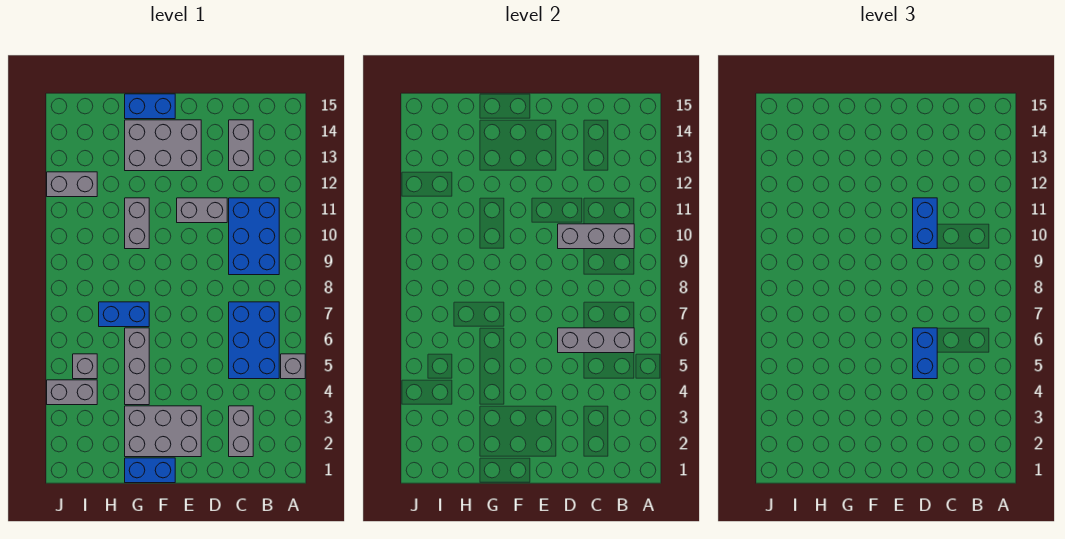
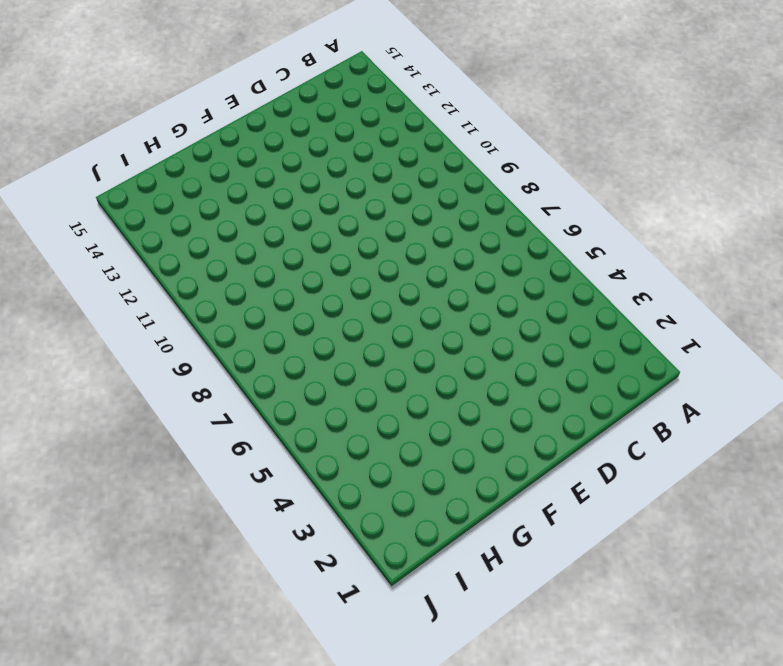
none -> grey brick A5 level 1
none -> blue brick B5:C7 level 1
none -> blue brick B9:C11 level 1

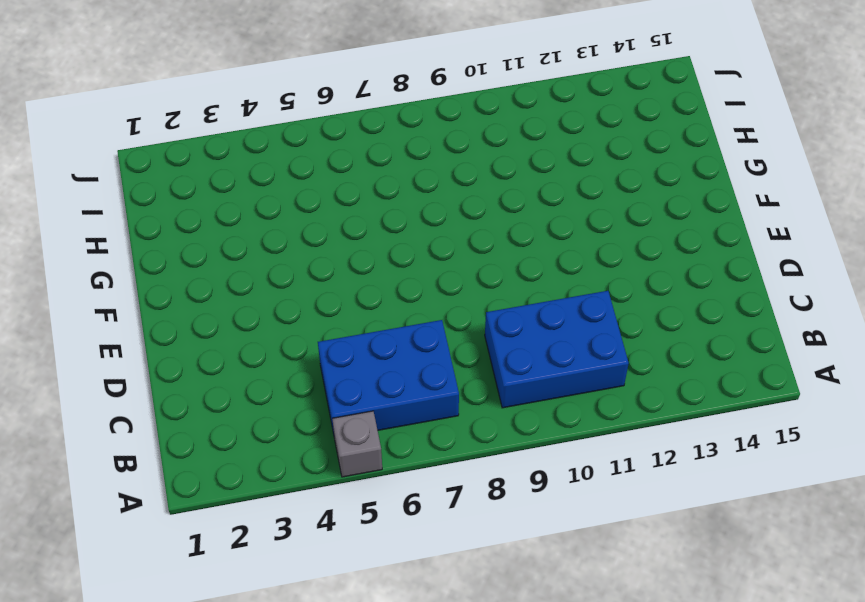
none -> grey brick C2:C3 level 1
none -> grey brick C13:C14 level 1
none -> grey brick D11:E11 level 1

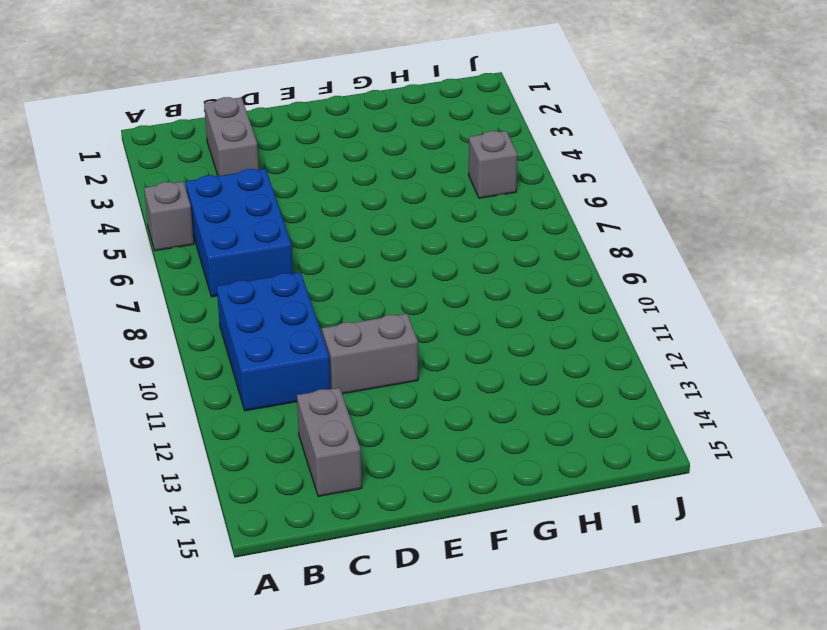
none -> grey brick E2:G3 level 1
none -> grey brick E13:G14 level 1
none -> blue brick F1:G1 level 1

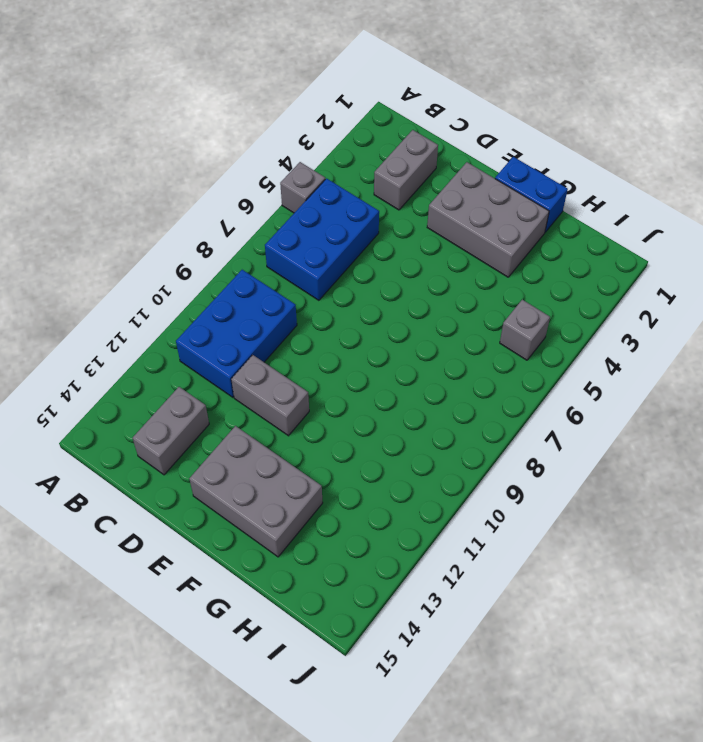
none -> blue brick F15:G15 level 1
none -> grey brick G4:G6 level 1
none -> blue brick G7:H7 level 1

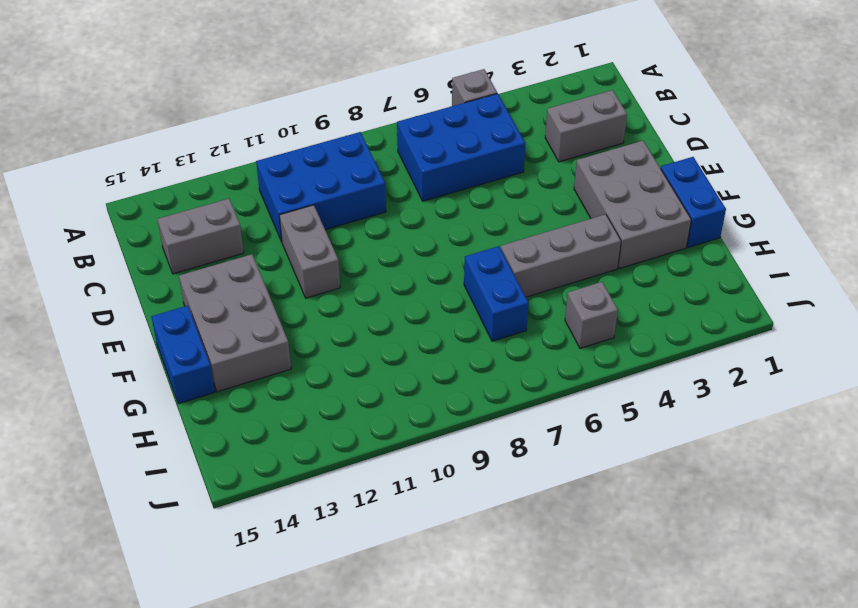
none -> grey brick G10:G11 level 1
none -> grey brick I4:J4 level 1
none -> grey brick I12:J12 level 1

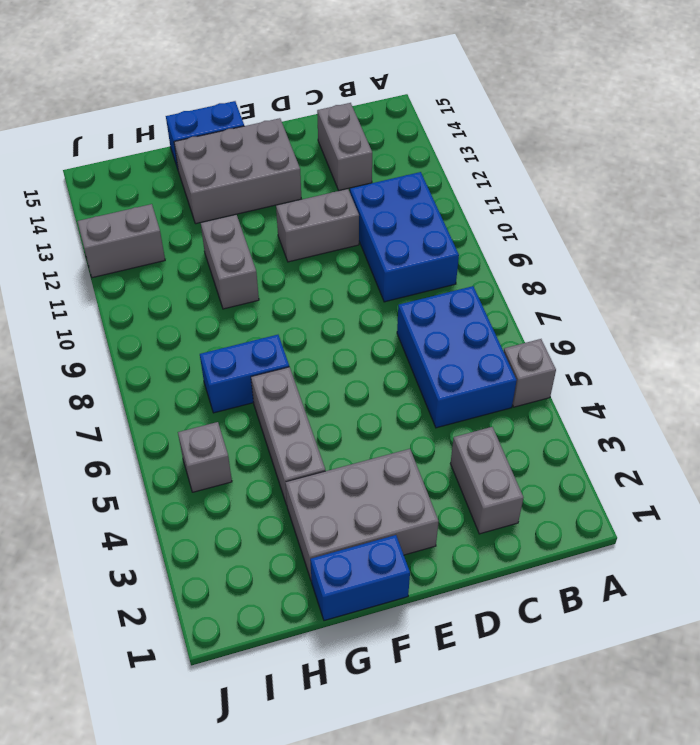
none -> grey brick I4:J4 level 1
none -> grey brick B6:D6 level 2
none -> grey brick B10:D10 level 2

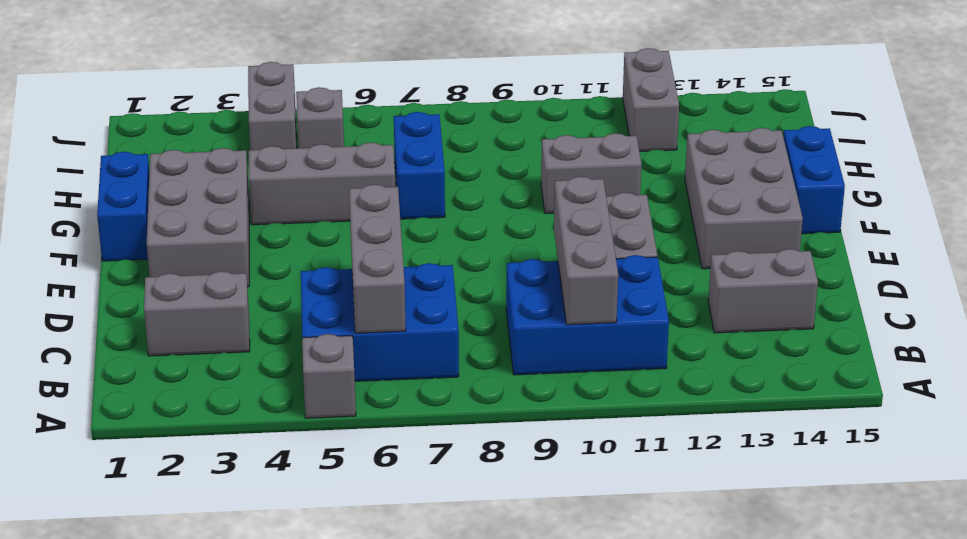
none -> blue brick D5:D6 level 3
none -> blue brick D10:D11 level 3

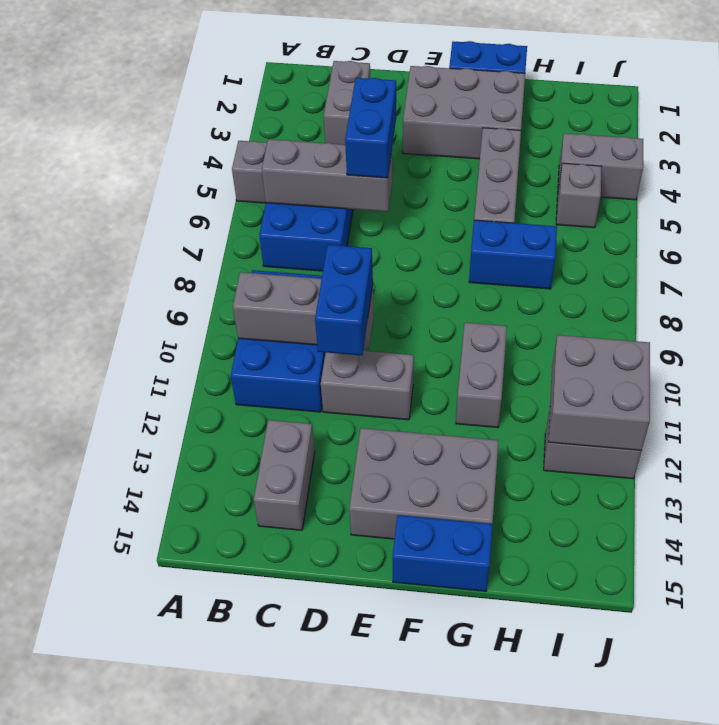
grey brick I11:J12 level 2 -> none

